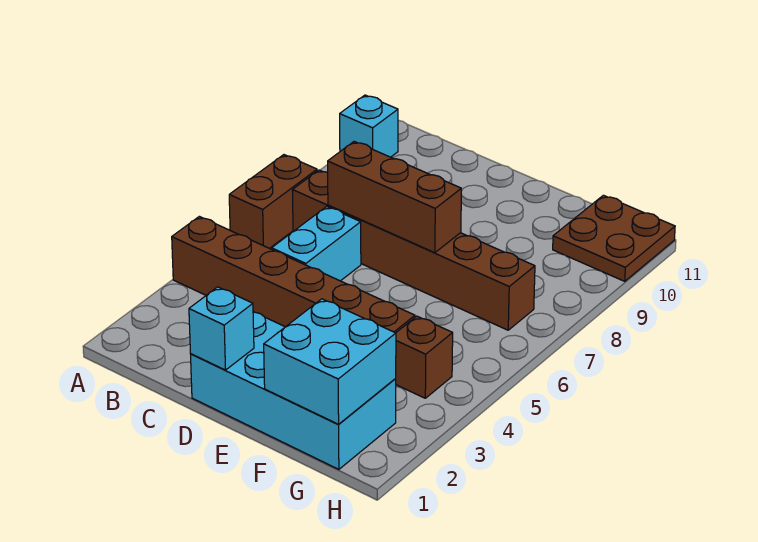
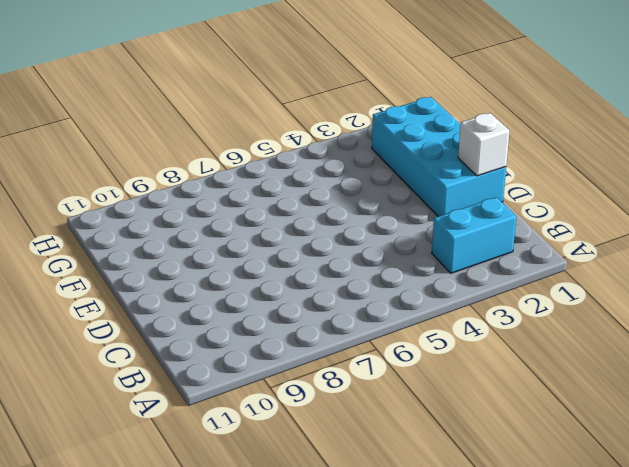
cyan brick B2:B3 level 1 -> cyan brick C5:C6 level 1
white brick D1 level 2 -> cyan brick D1 level 2
none -> brown brick A4:F4 level 1
none -> brown brick A6:A7 level 1

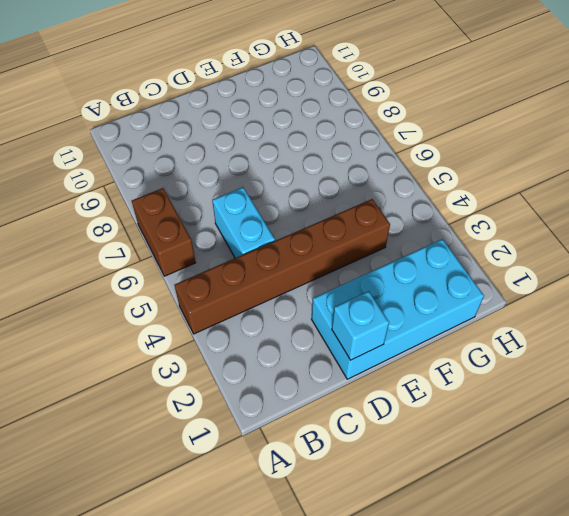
none -> cyan brick A10 level 1
none -> brown brick B7:G7 level 1

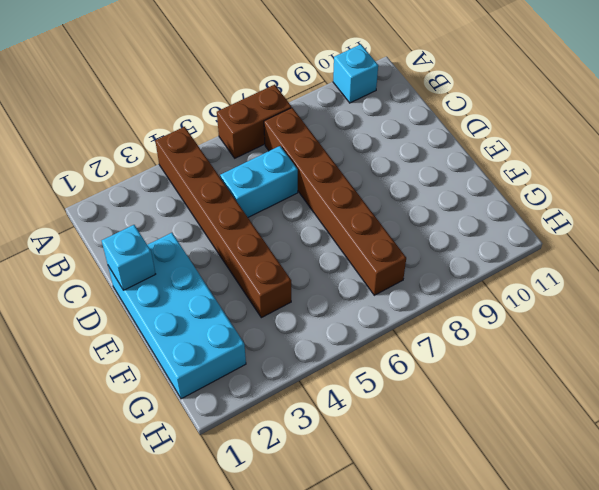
none -> brown brick G4 level 1
none -> brown plate G10:H11 level 1

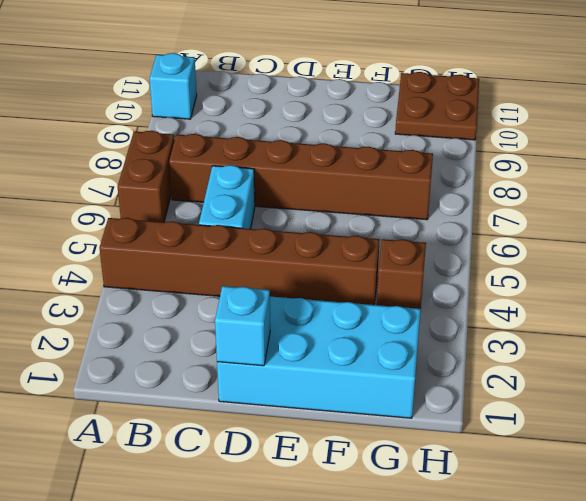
none -> brown brick C7:E7 level 2
none -> cyan brick F1:G2 level 2

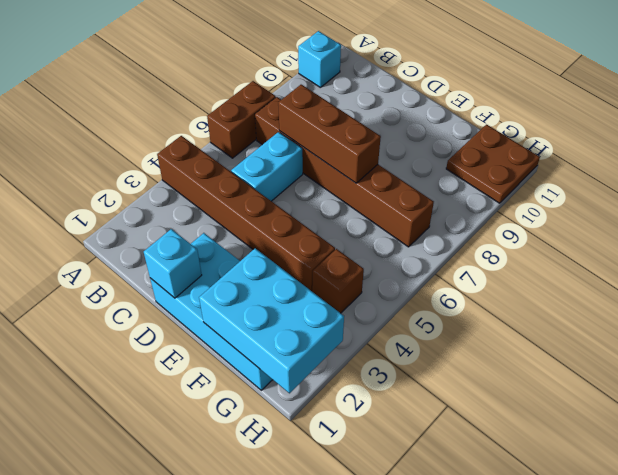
cyan brick F1:H2 level 2 -> cyan brick F1:G2 level 2

